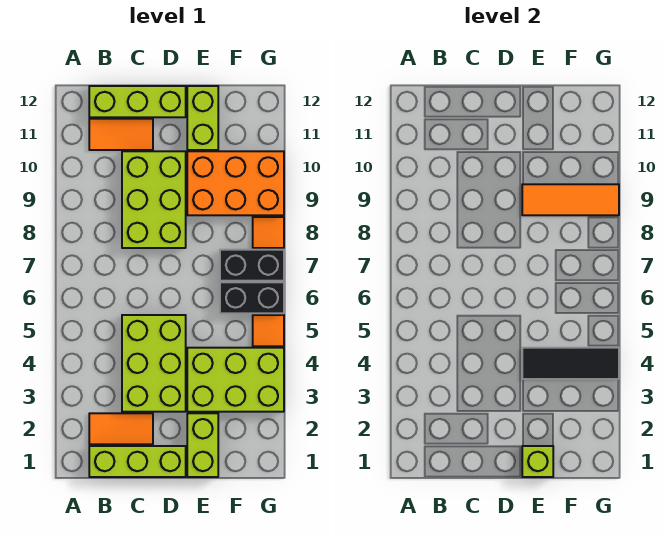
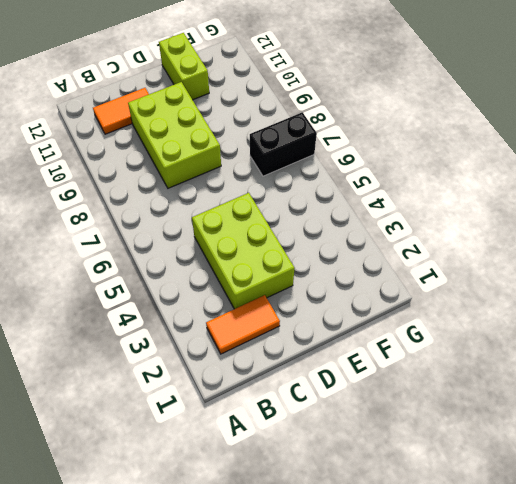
none -> lime brick B1:D1 level 1
none -> lime brick B12:D12 level 1
none -> lime brick E1:E2 level 1

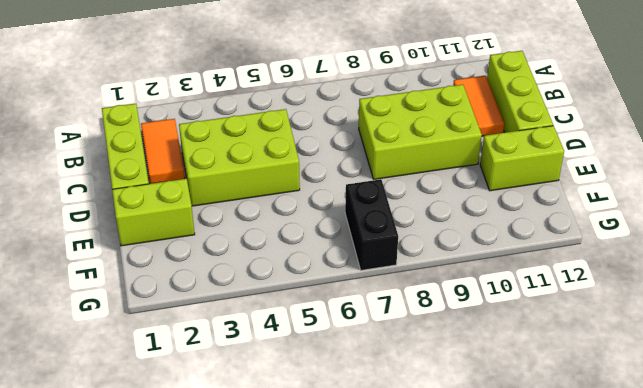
none -> lime brick E3:G4 level 1
none -> orange brick E9:G10 level 1
none -> black brick F6:G6 level 1

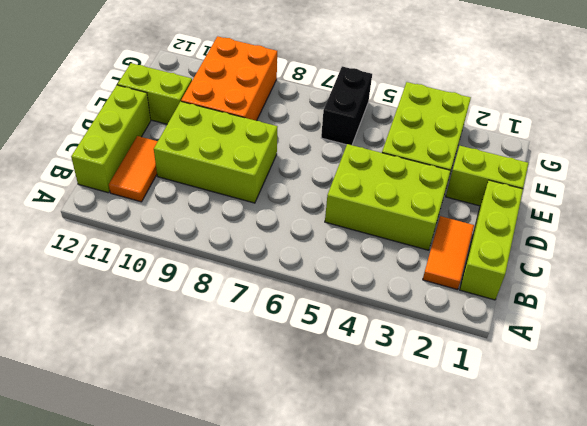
none -> black brick F7:G7 level 1
none -> orange tile G5 level 1
none -> orange tile G8 level 1

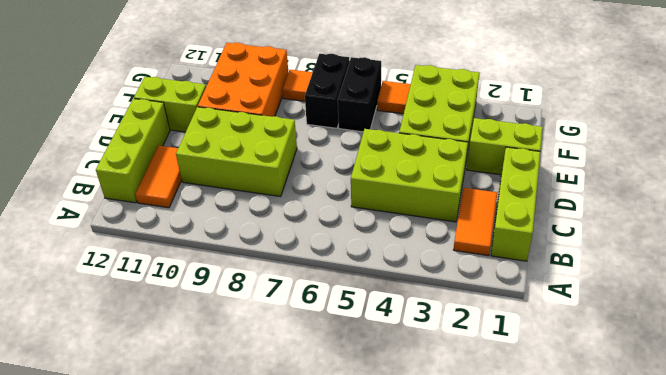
none -> lime brick E1 level 2
none -> black tile E4:G4 level 2
none -> orange tile E9:G9 level 2

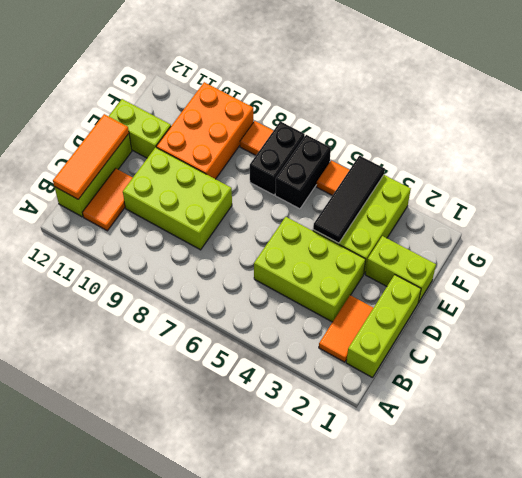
orange tile B12:D12 level 2 -> orange tile E9:G9 level 2
none -> lime brick E1 level 2

